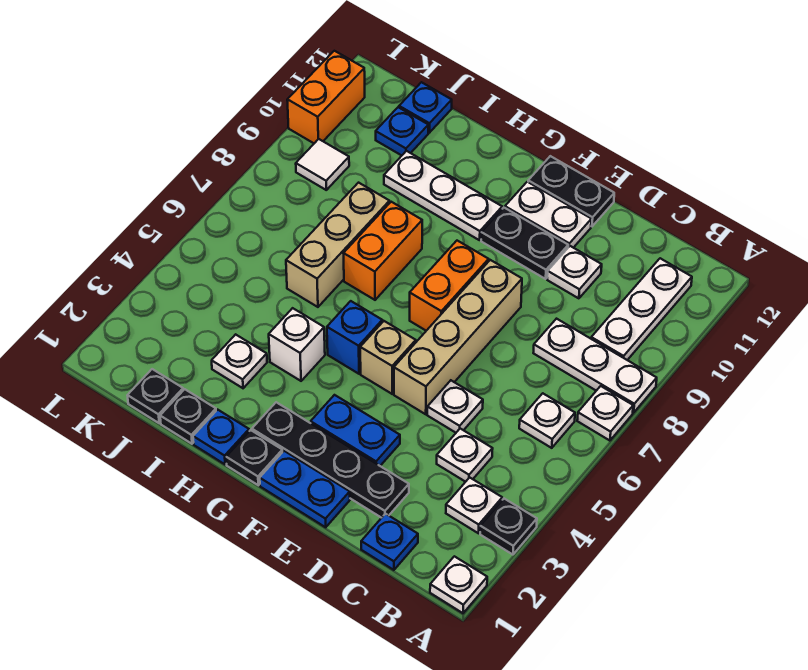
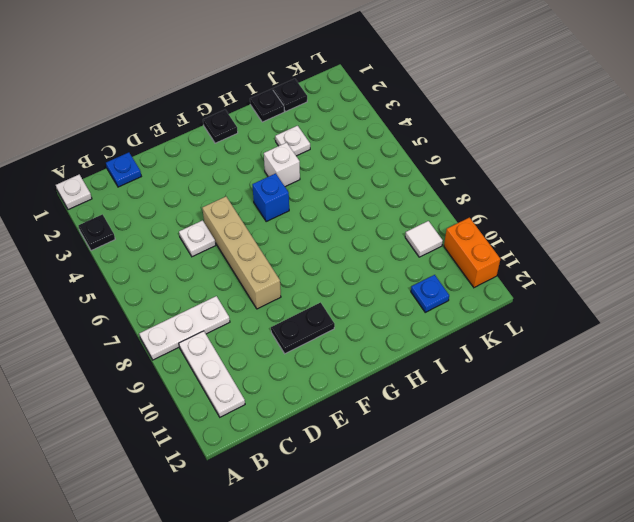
none -> white plate A7 level 1
none -> white plate B3 level 1
none -> white plate B6 level 1
none -> white plate C4 level 1

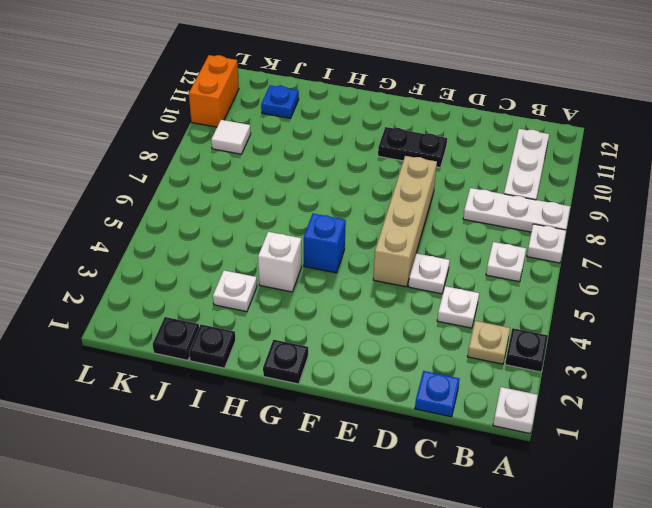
tan plate B3 level 1 -> white plate B3 level 1
none -> black plate D2:G2 level 1
none -> white plate D10 level 1
none -> blue plate E1:F1 level 1
none -> blue plate E3:F3 level 1

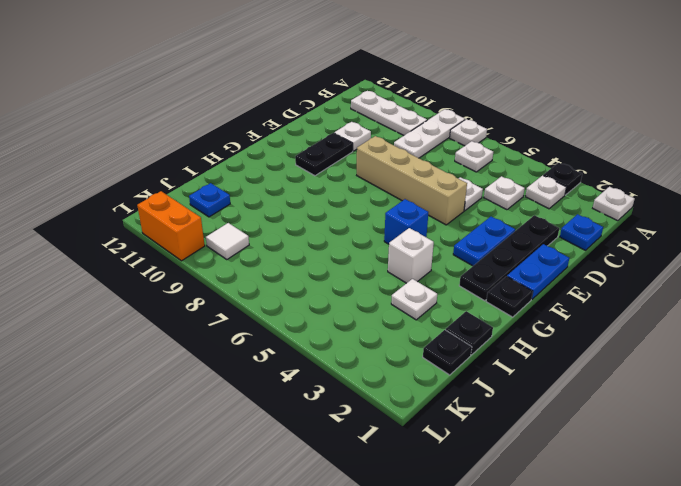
none -> white plate E11:F11 level 1
none -> black plate E12:F12 level 1
none -> tan brick F5 level 1
none -> orange brick F7:F8 level 1

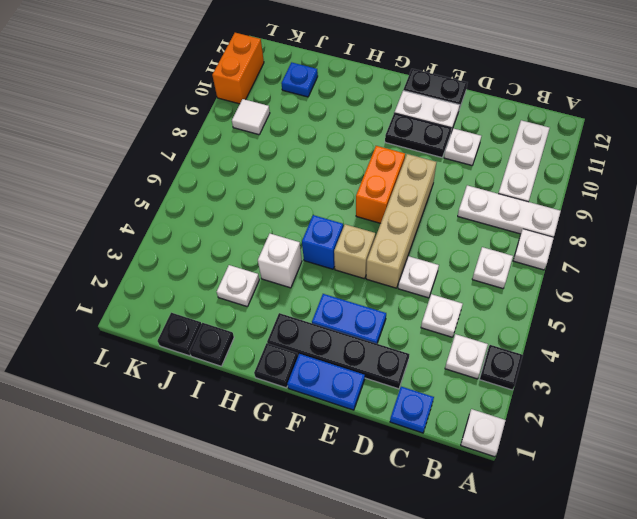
none -> white plate G10:I10 level 1
none -> blue plate H1 level 1
none -> orange brick H7:H8 level 1
none -> tan brick I6:I8 level 1

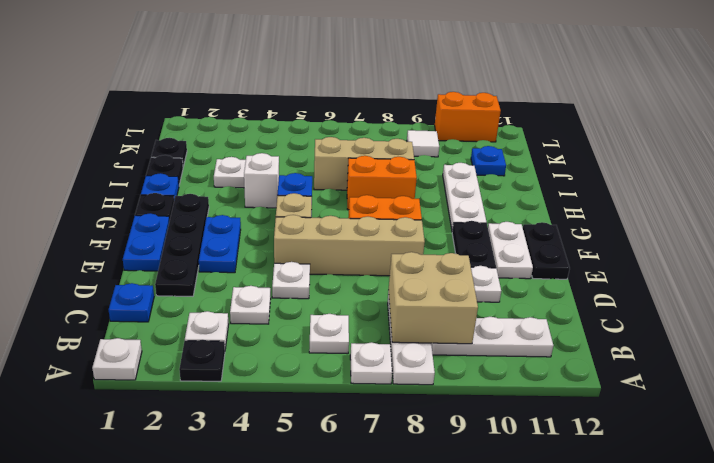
tan brick B8:C9 level 2 -> none
none -> blue plate J12 level 1

